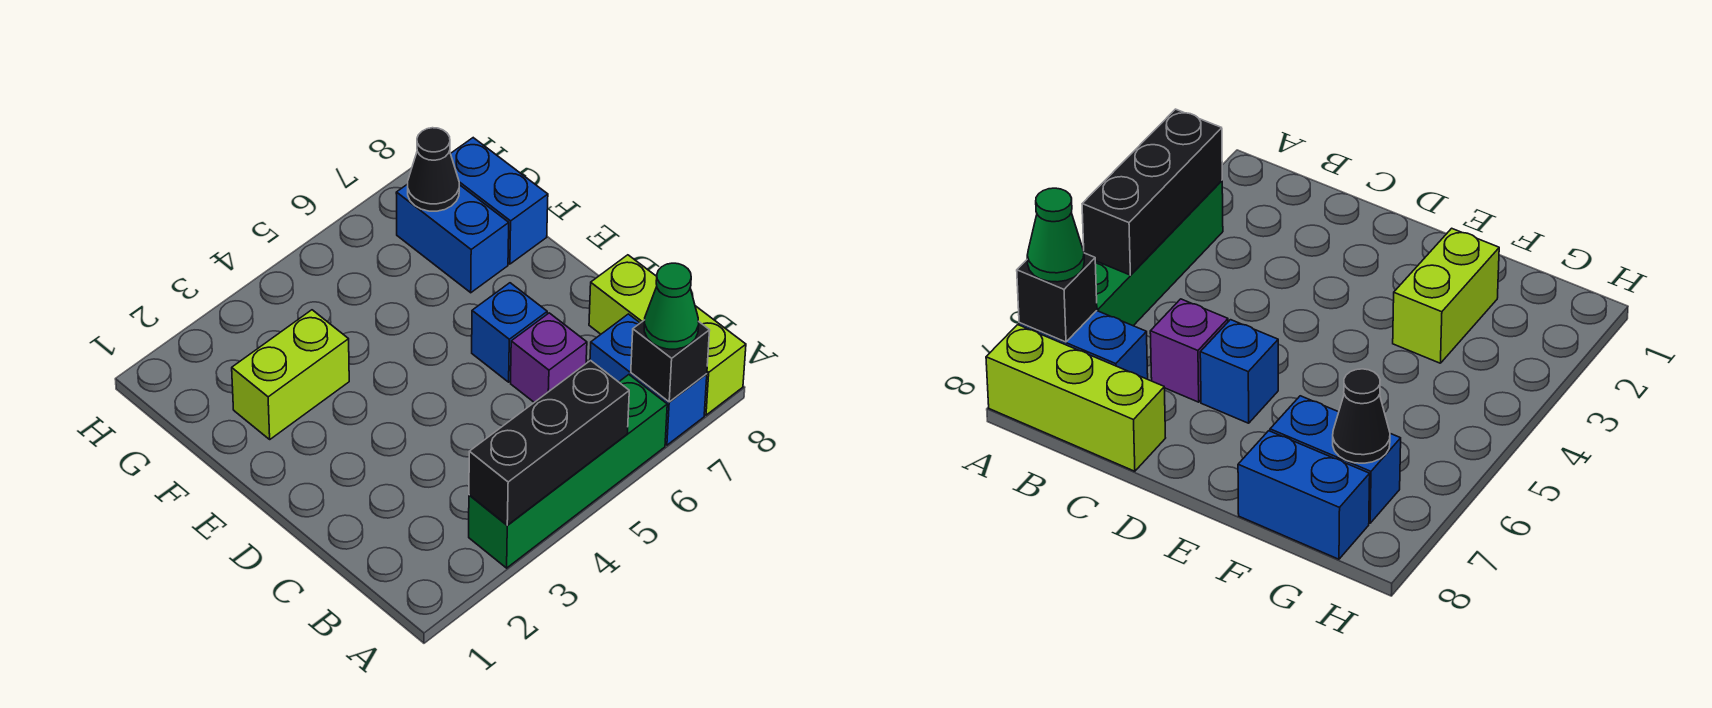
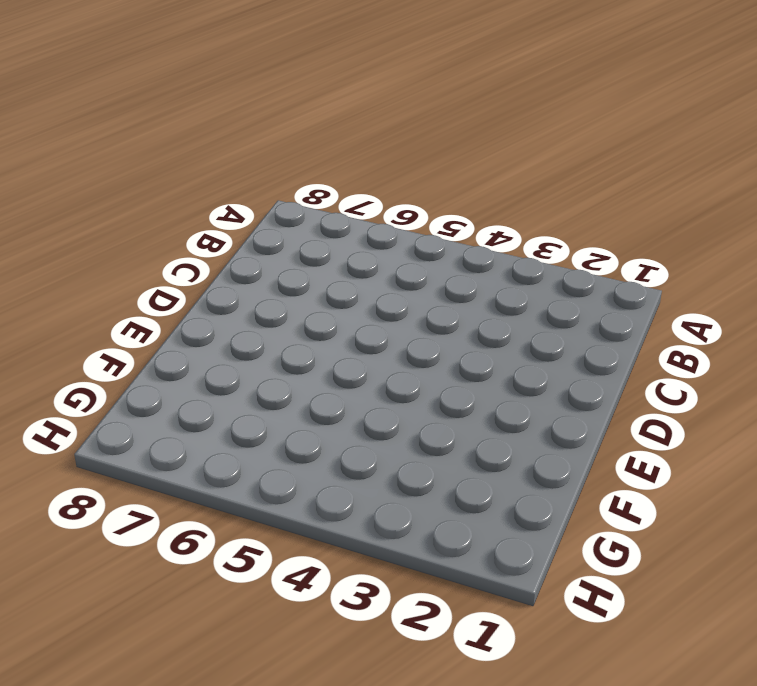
none -> green brick A3:A6 level 1
none -> blue brick A7:B7 level 1
none -> lime brick A8:C8 level 1

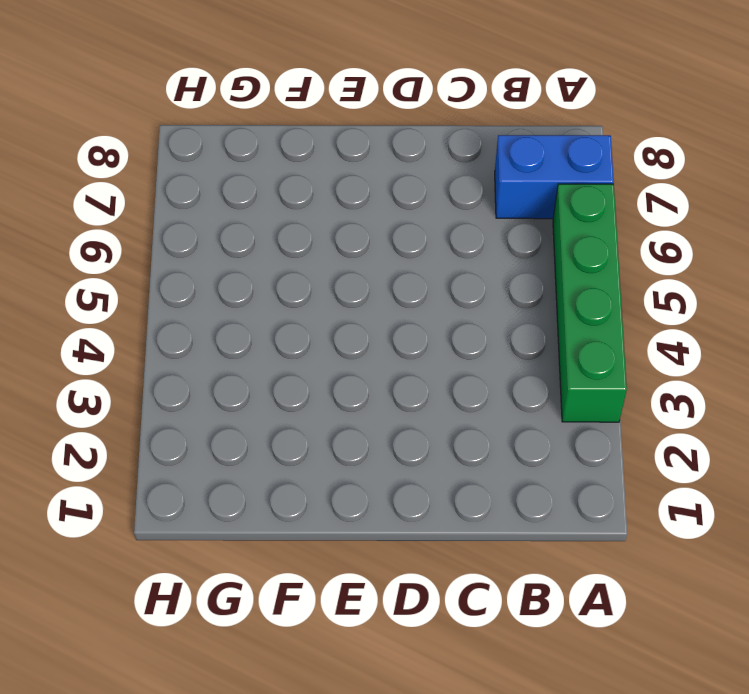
none -> lime brick A8:C8 level 1
none -> purple brick C6 level 1
none -> blue brick D6 level 1

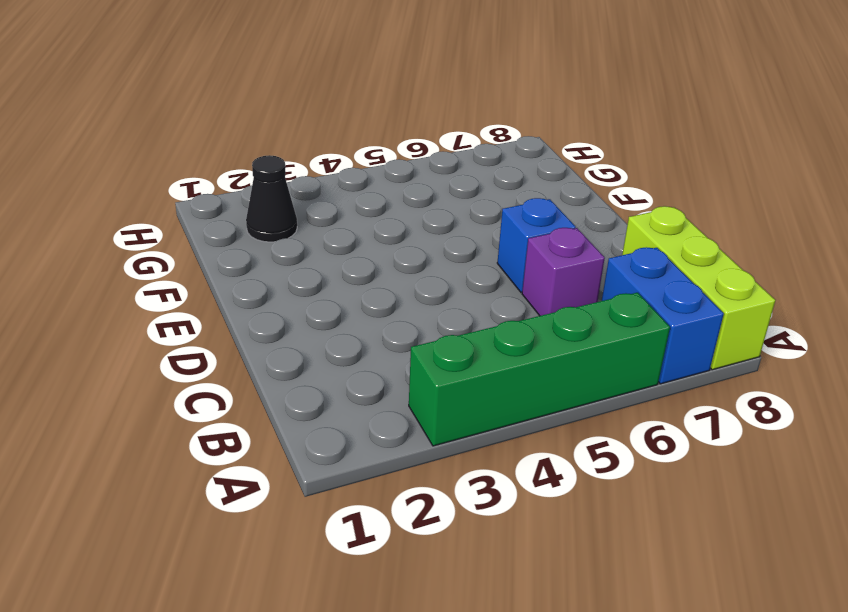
black cone G2 level 1 -> black cone G7 level 2
none -> lime brick F2:F3 level 1
none -> blue brick F7:G7 level 1
none -> blue brick F8:G8 level 1

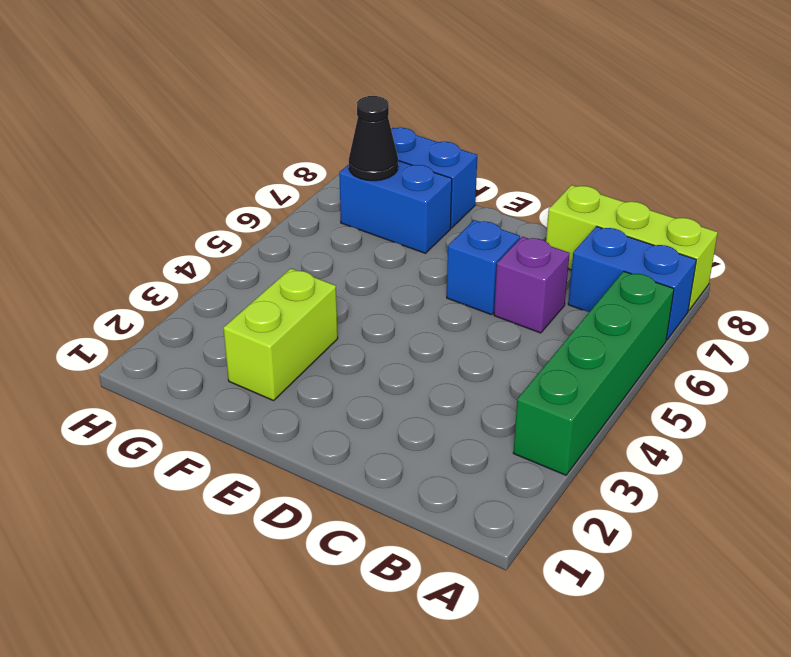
none -> black brick A3:A5 level 2
none -> black brick A7 level 2
none -> green cone A7 level 3

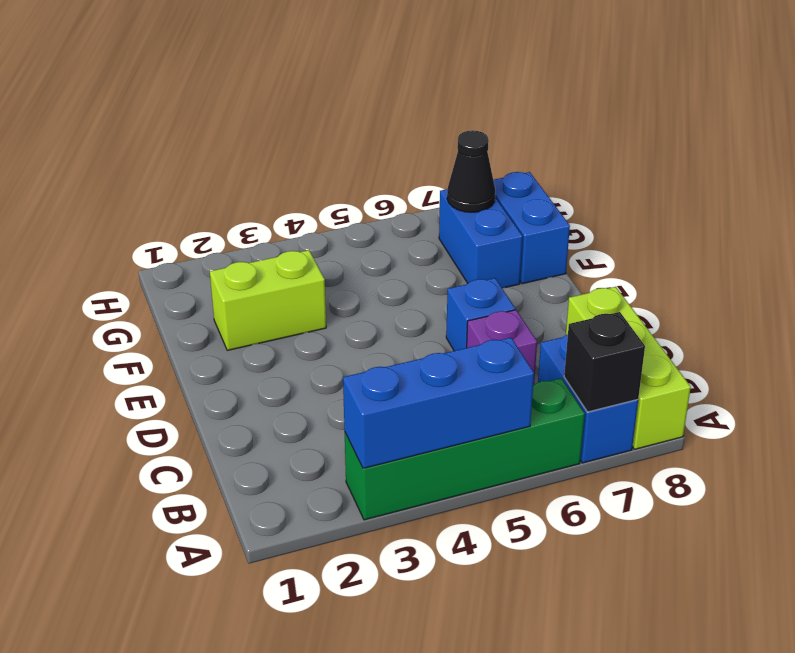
blue brick A3:A5 level 2 -> black brick A3:A5 level 2
none -> green cone A7 level 3

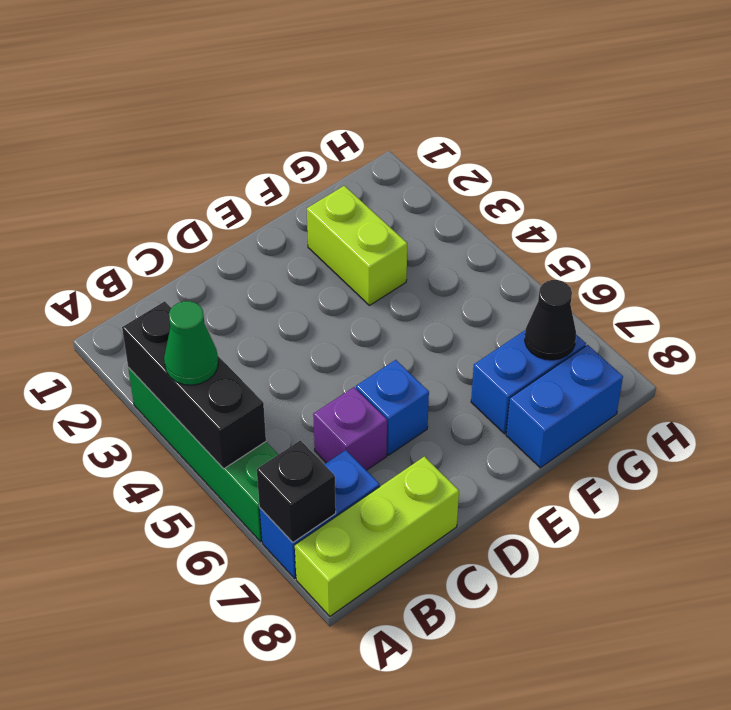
green cone A4 level 3 -> green cone A7 level 3

